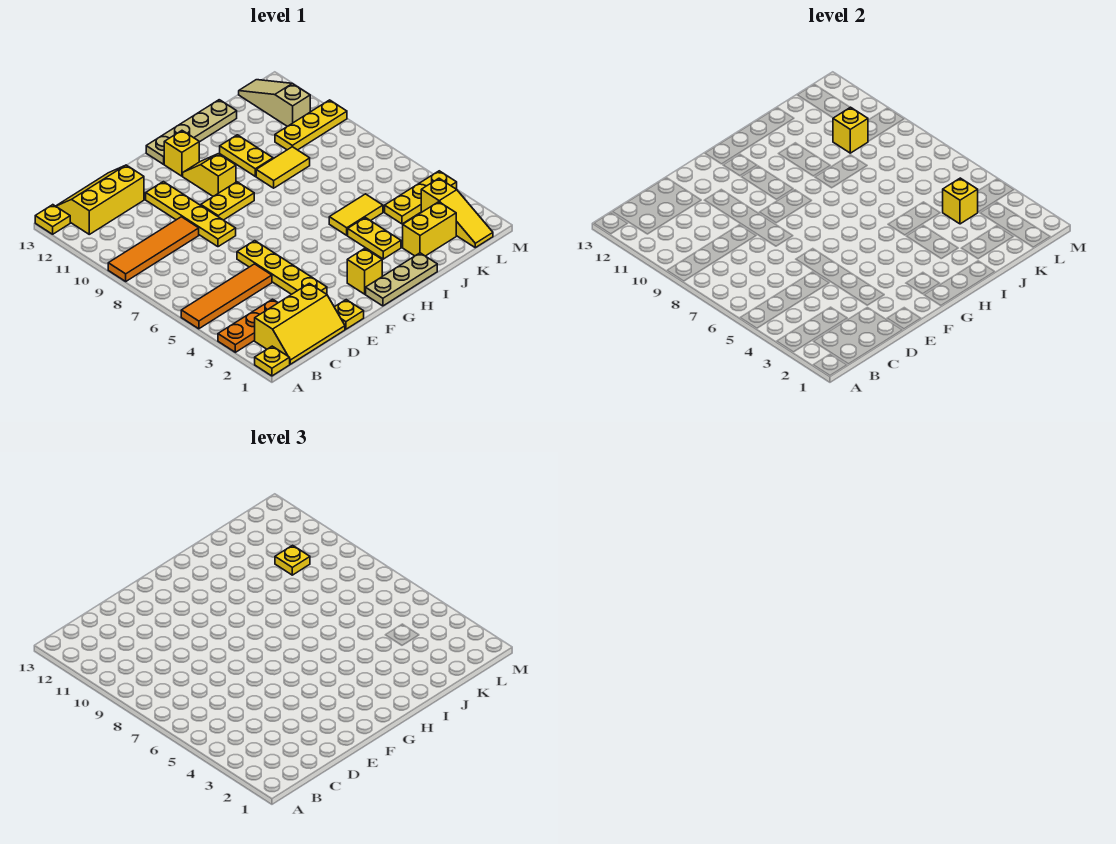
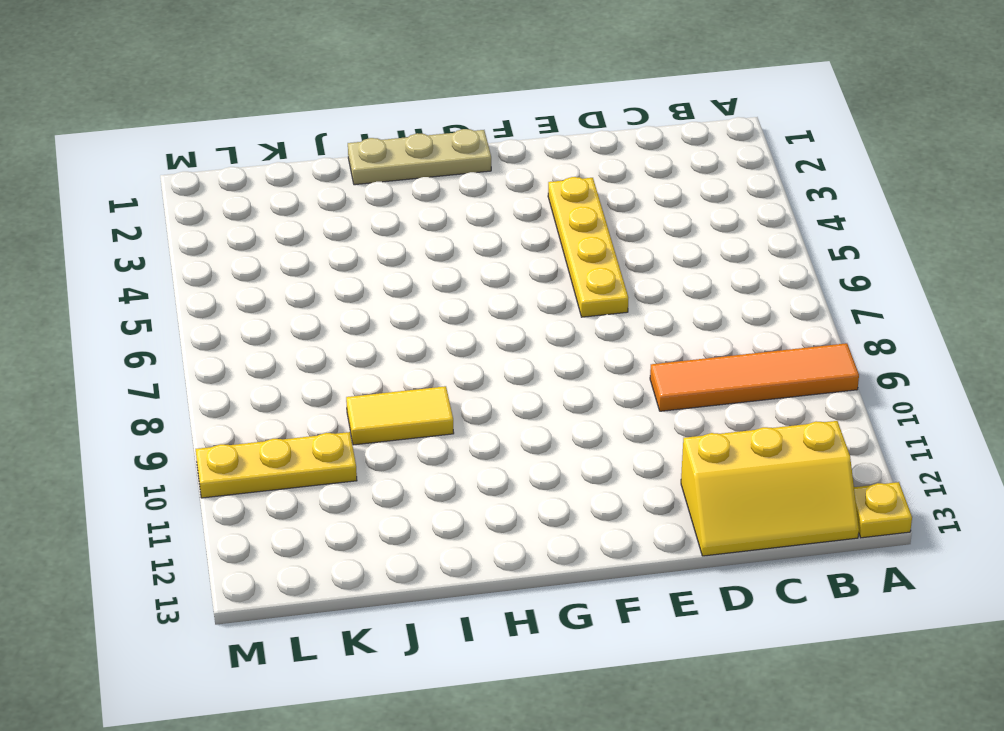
none -> yellow plate A1 level 1
none -> orange plate A3:C3 level 1
none -> orange tile A5:D5 level 1

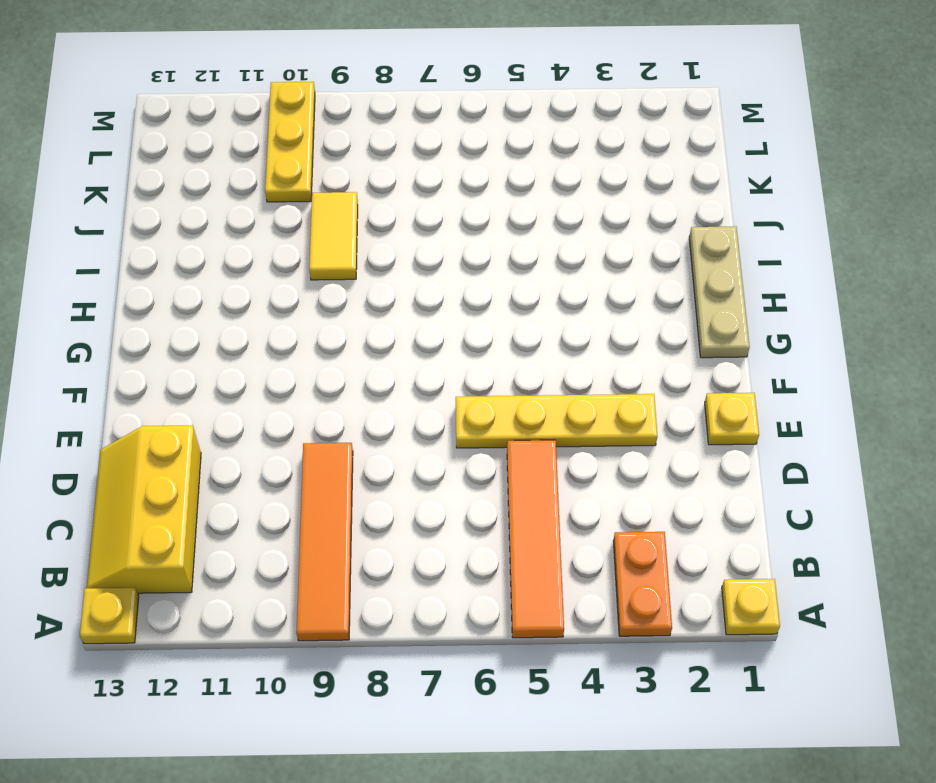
orange plate A3:B3 level 1 -> orange plate A3:C3 level 1
none -> yellow slope B1:D2 level 1 top 2
none -> yellow plate E8:E11 level 1
none -> yellow plate F9:G9 level 1

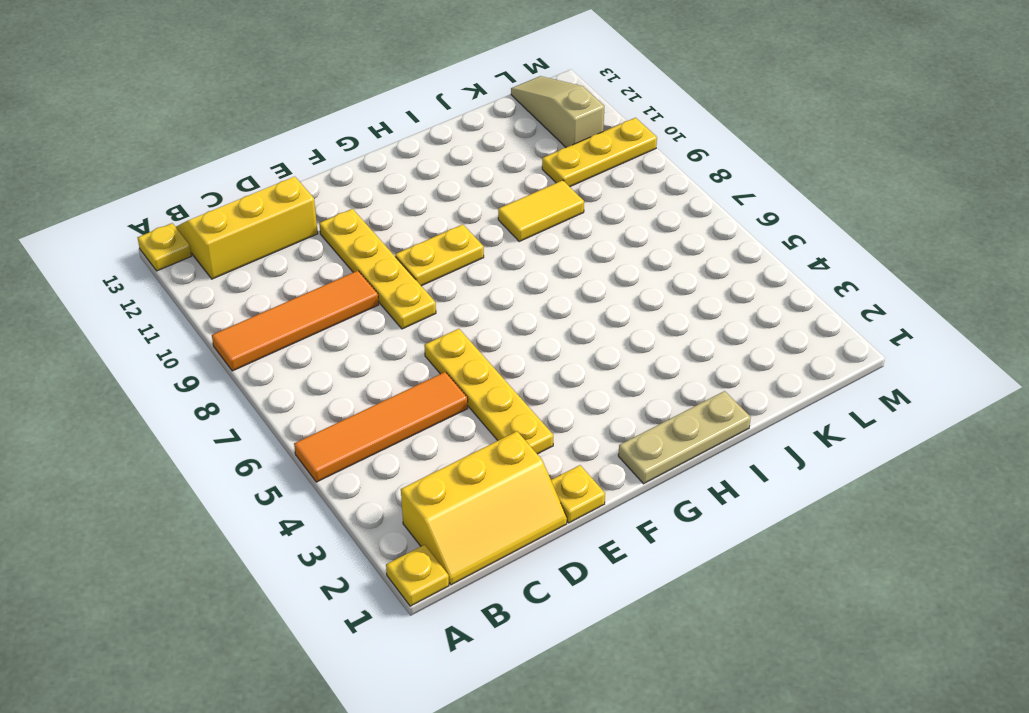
none -> orange plate A3:C3 level 1
none -> yellow brick G2 level 1
none -> yellow slope G10:G11 level 1 top 10

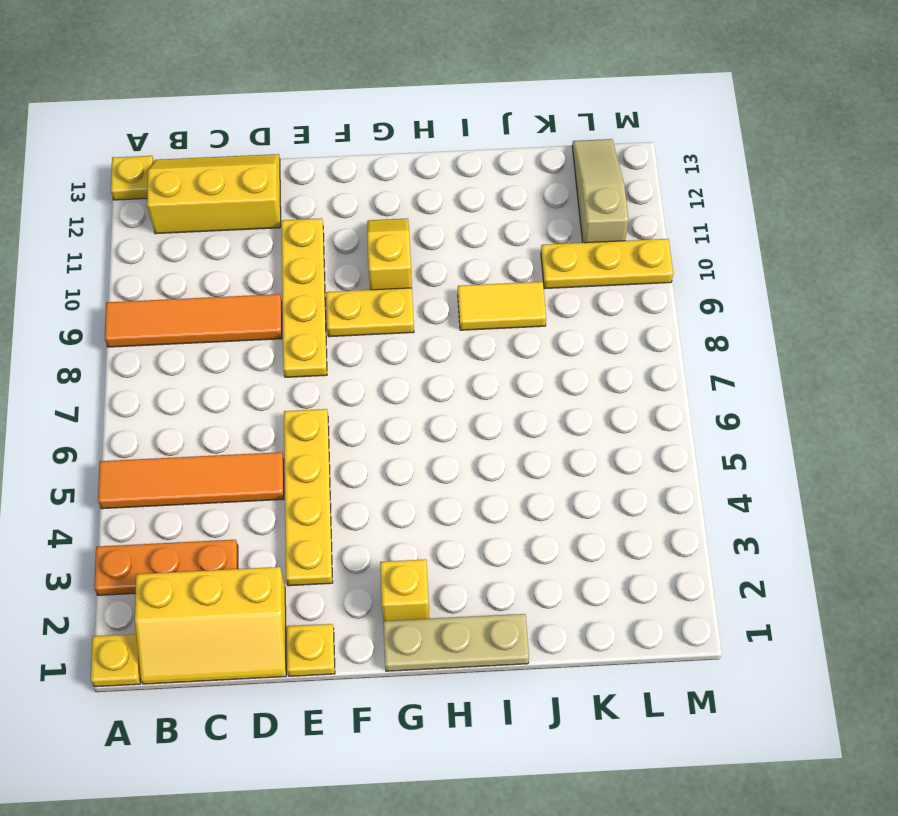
none -> yellow brick G12 level 1
none -> tan plate G13:J13 level 1
none -> yellow plate I3:I4 level 1

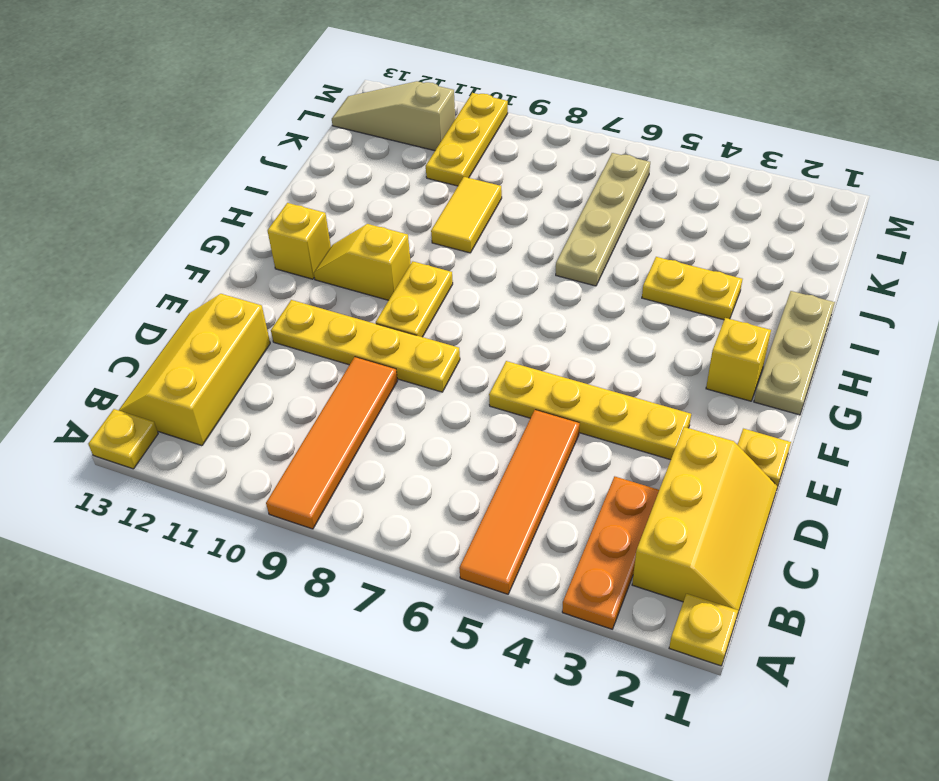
tan plate I6:L6 level 1 -> tan plate G13:J13 level 1
none -> yellow tile I5:J5 level 1
none -> yellow plate I10:I11 level 1
none -> yellow brick J2:K2 level 1

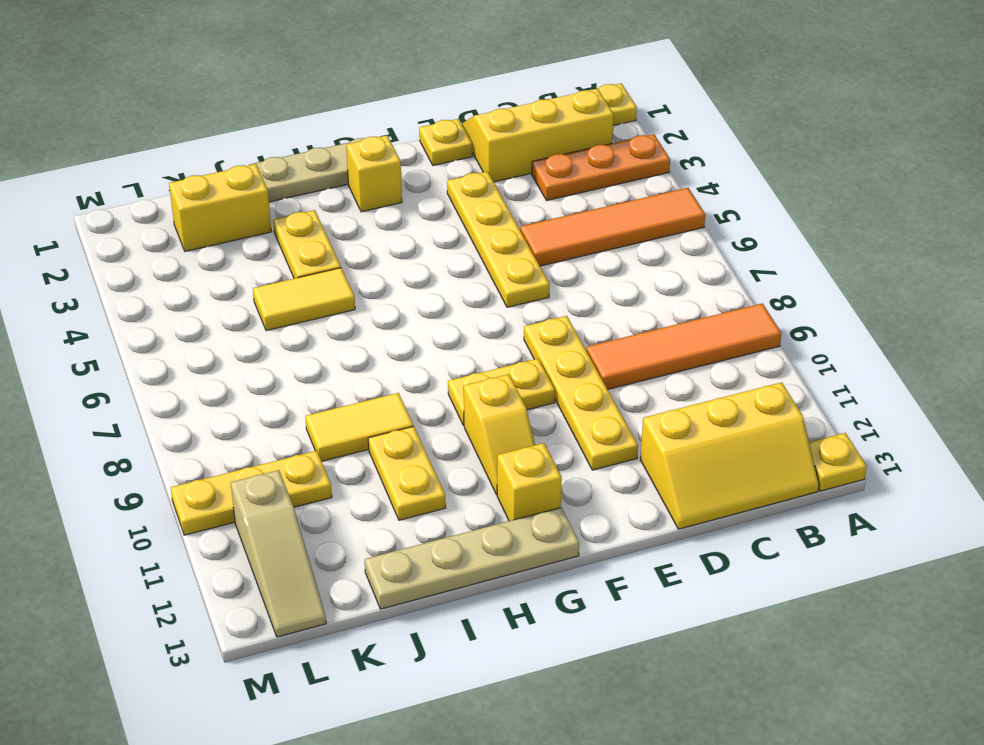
none -> yellow plate K4:M4 level 1
none -> yellow slope L1:L3 level 1 top 3
none -> yellow brick K4 level 2

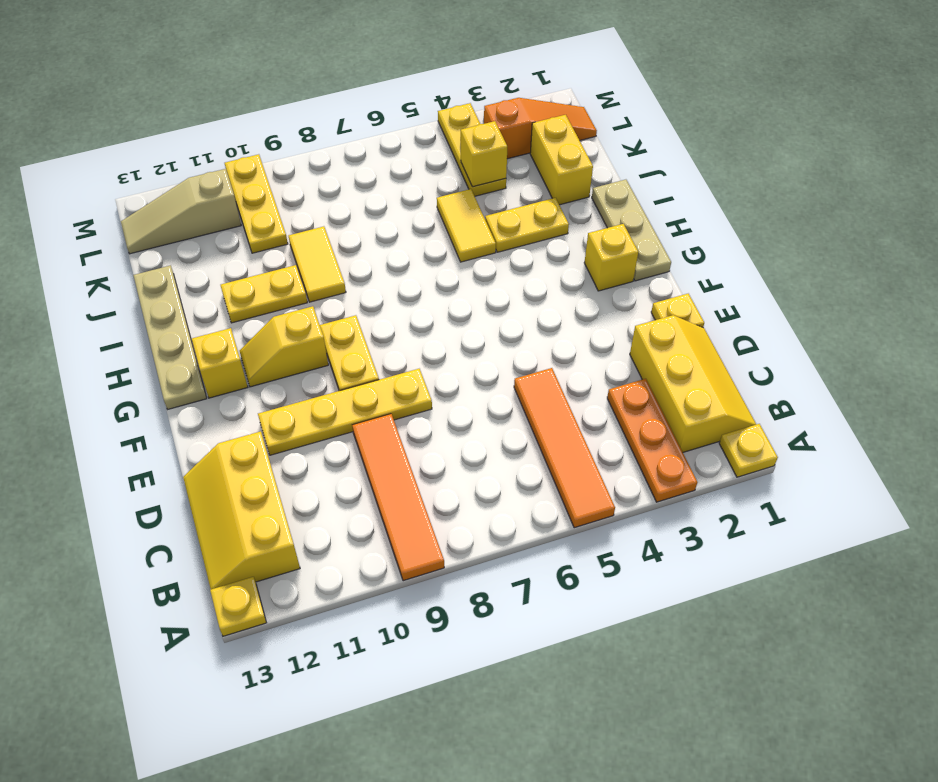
orange slope L1:L3 level 1 top 3 -> yellow slope L1:L3 level 1 top 3
none -> yellow plate E3:E6 level 1
none -> yellow brick K10 level 2
none -> yellow plate K10 level 3

